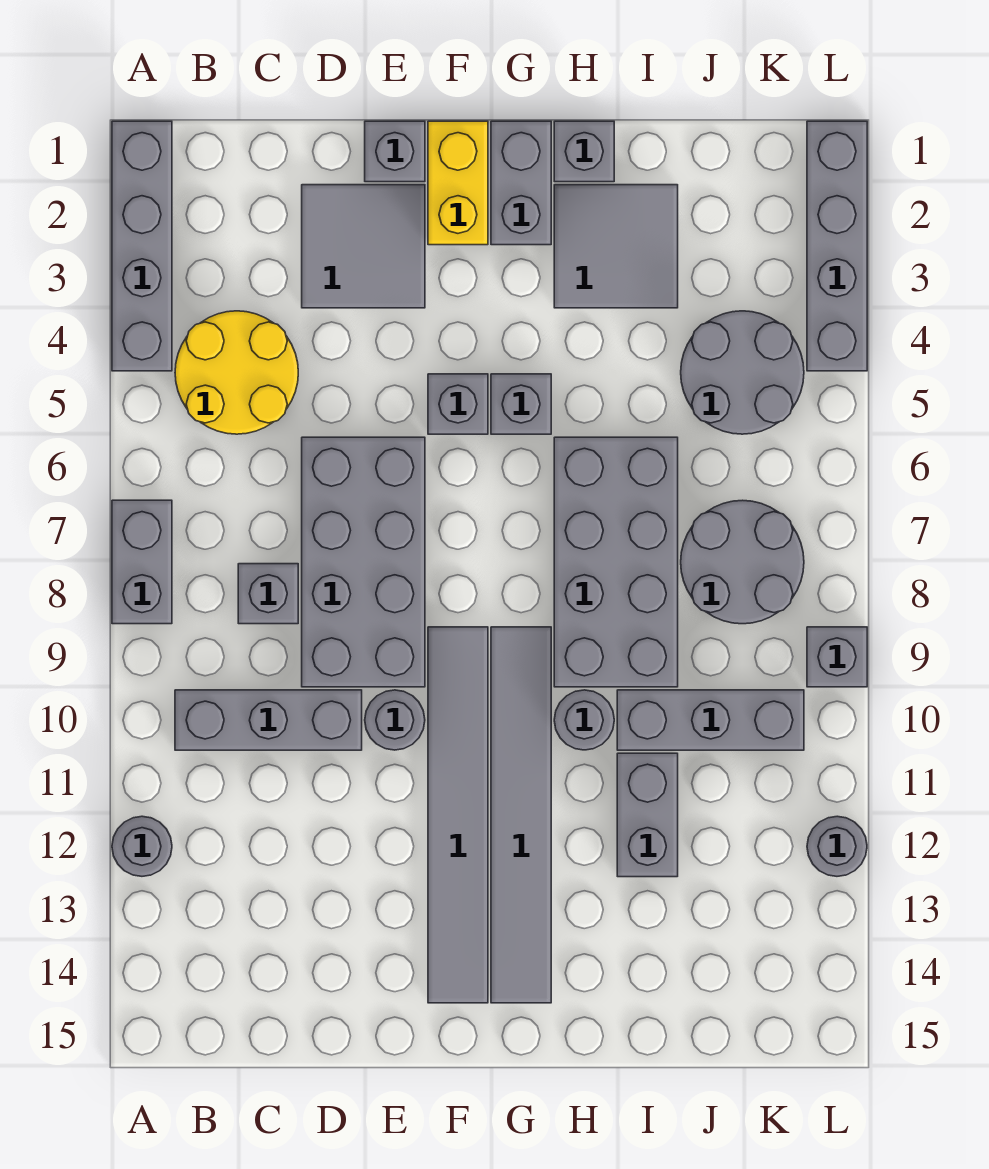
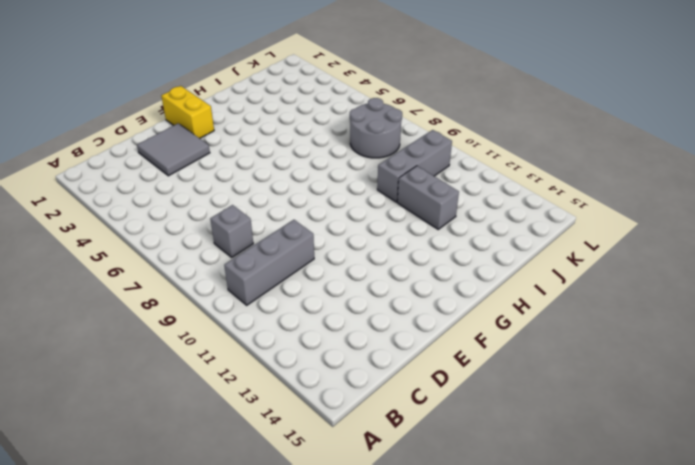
none -> grey brick A1:A4 level 1
none -> grey brick A7:A8 level 1
none -> grey round brick A12 level 1

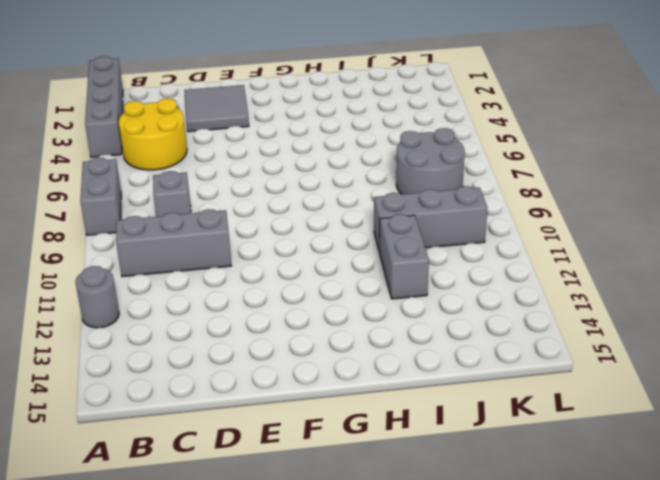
none -> grey brick D6:E9 level 1
none -> grey brick E1 level 1
none -> grey round brick E10 level 1

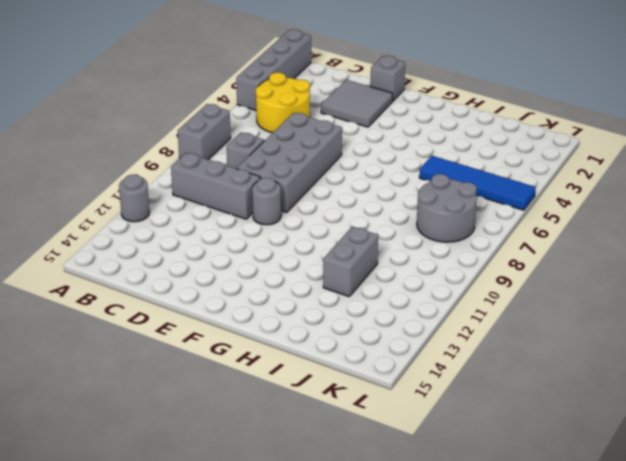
blue tile I5:L5 level 1 -> grey round brick J4:K5 level 1
none -> yellow brick F1:F2 level 1
none -> grey brick F5 level 1
none -> grey tile F9:F14 level 1

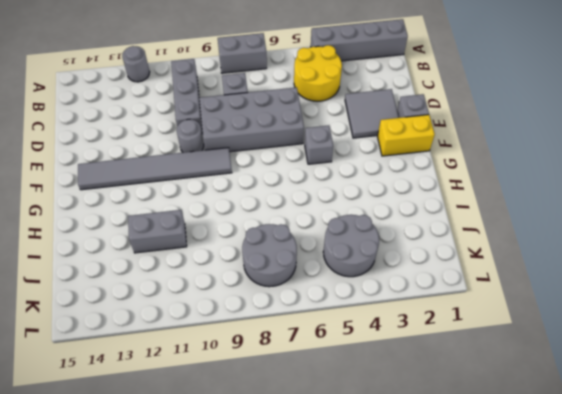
none -> grey brick G1:G2 level 1
none -> grey brick G5 level 1
none -> grey tile G9:G14 level 1

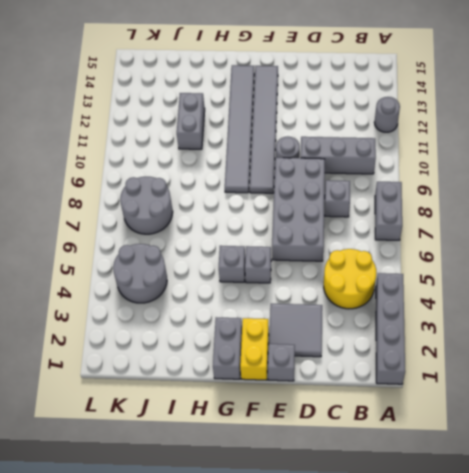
none -> grey brick H1 level 1
none -> grey tile H2:I3 level 1
none -> grey brick H6:I9 level 1

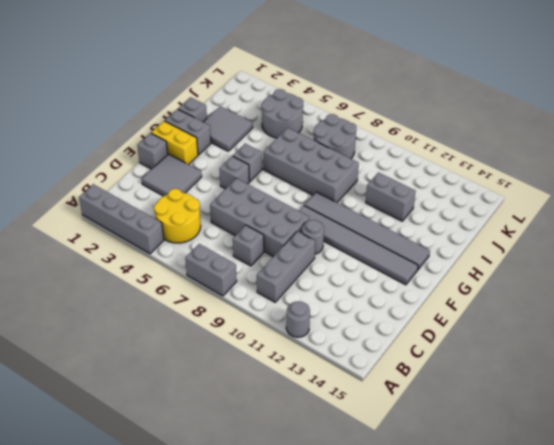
none -> grey round brick H10 level 1
none -> grey brick I10:K10 level 1
none -> grey brick L1:L4 level 1

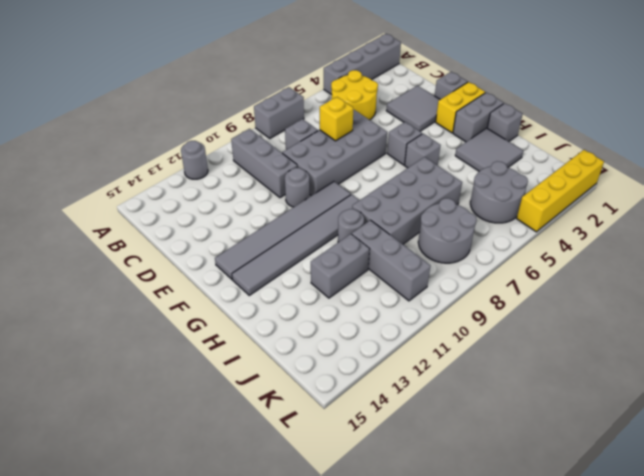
yellow brick D7 level 2 -> none
yellow brick L1:L4 level 1 -> grey brick L1:L4 level 1
none -> grey brick L9 level 1
none -> grey round brick L12 level 1

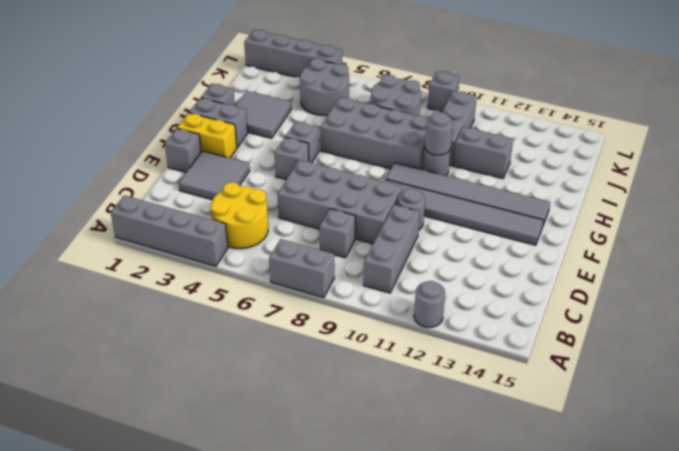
grey round brick H10 level 2 -> grey round brick L12 level 1

